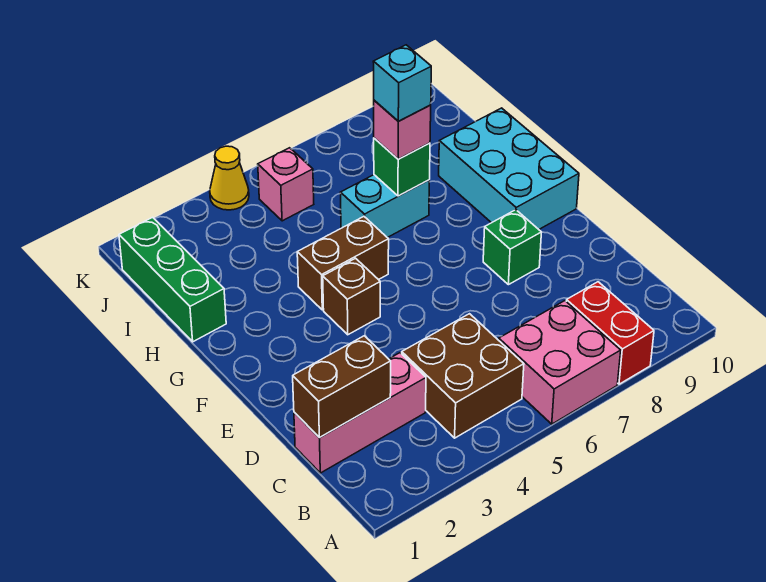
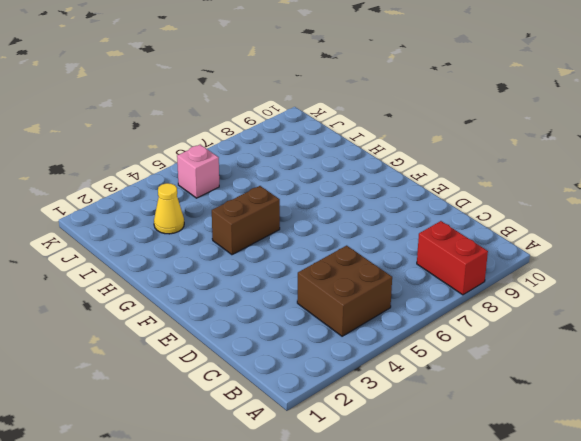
yellow cone I3 level 1 -> yellow cone K4 level 1
none -> pink brick A6:B7 level 1
none -> pink brick C1:C3 level 1
none -> green brick E8 level 1

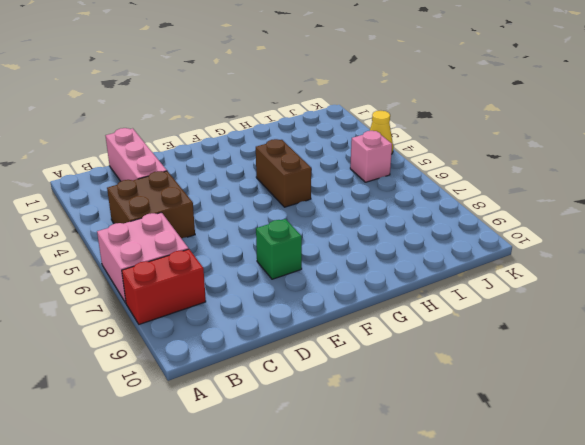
none -> brown brick F4 level 1
none -> cyan brick F9:H10 level 1
none -> green brick H1:J1 level 1

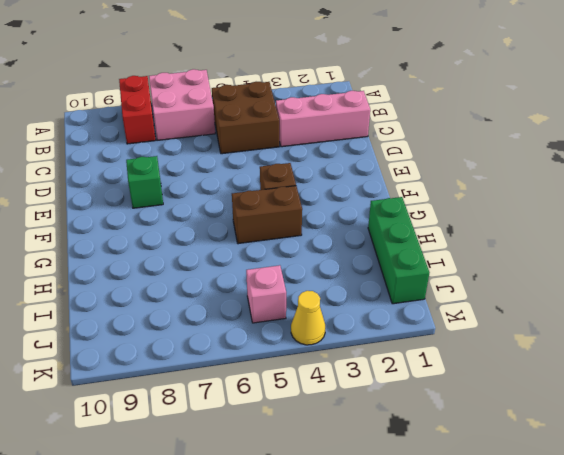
none -> cyan brick F9:H10 level 1
none -> cyan brick H6:H7 level 1
none -> brown brick C1:C2 level 2

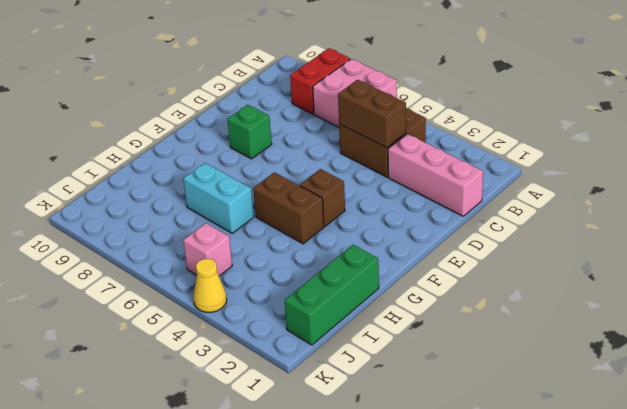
brown brick C4:C5 level 2 -> brown brick C1:C2 level 2
none -> cyan brick F9:H10 level 1
none -> green brick H7 level 2
none -> pink brick H7 level 3

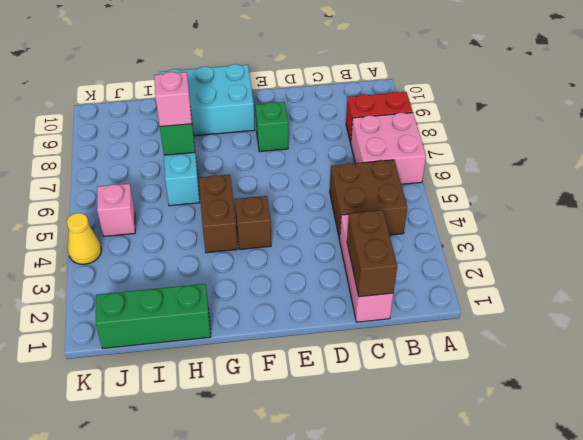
none -> cyan brick H7 level 4

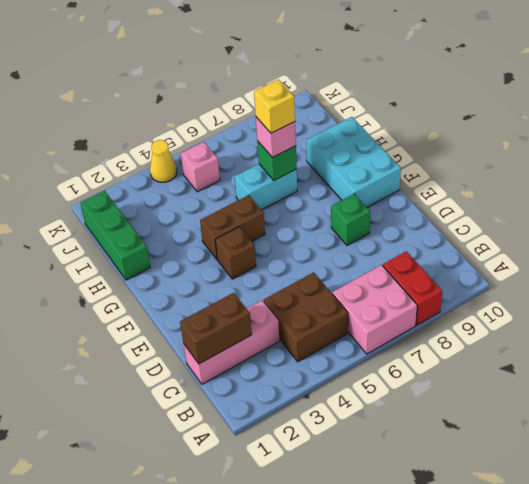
yellow brick H7 level 4 -> cyan brick H7 level 4

